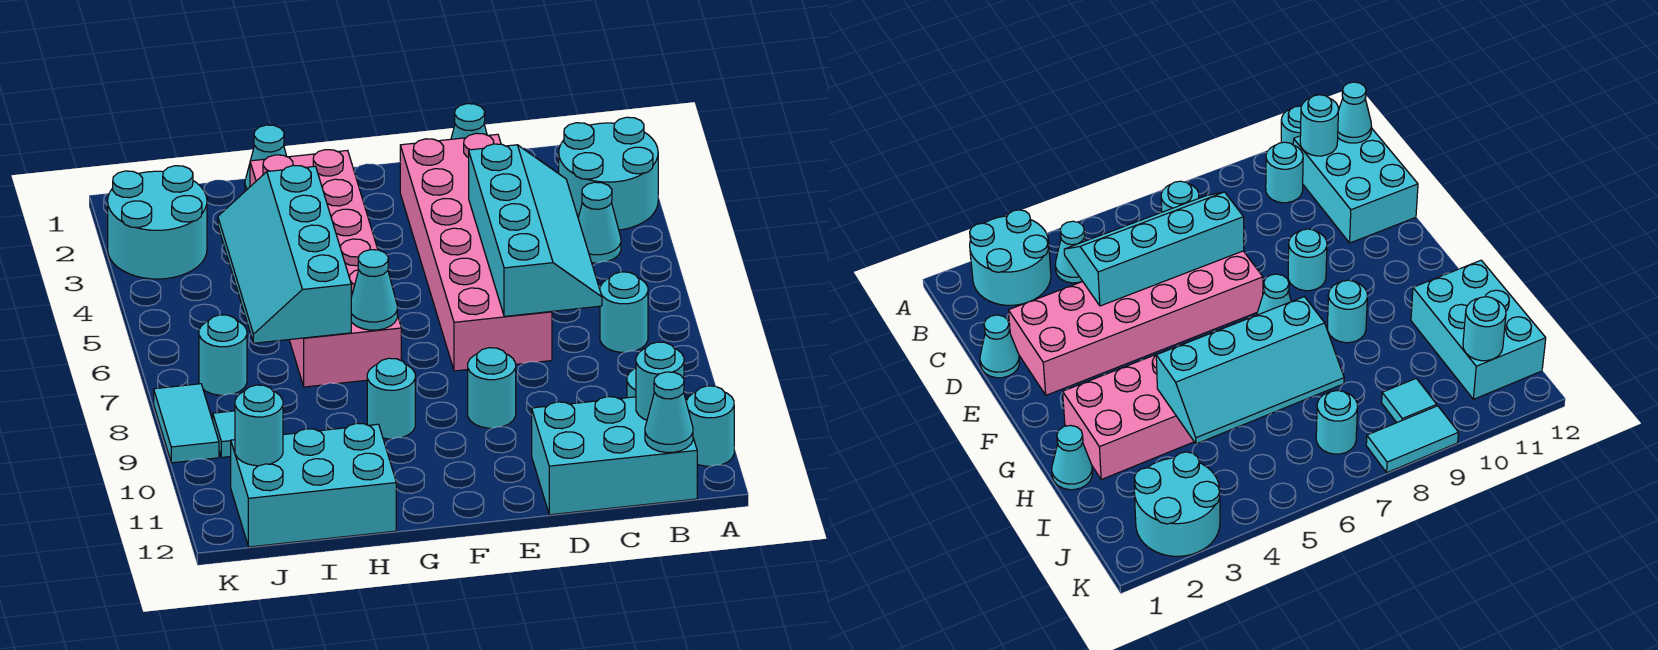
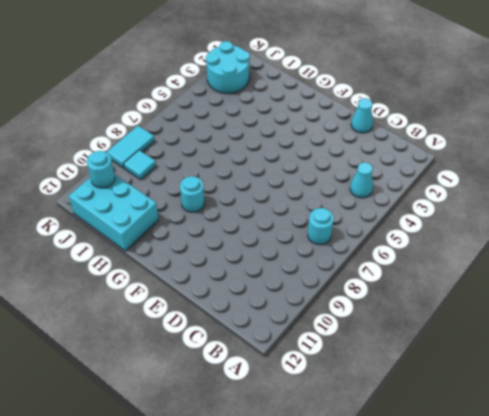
none -> cyan round brick A2:B3 level 1
none -> cyan round brick A11 level 1
none -> cyan round brick B10 level 1

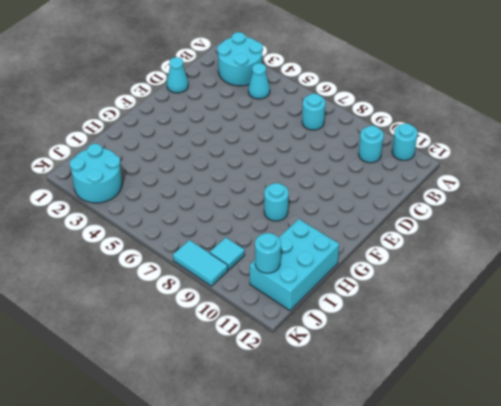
none -> cyan brick B11:D12 level 1
none -> pink brick D2:E7 level 1
none -> cyan round brick E9 level 1

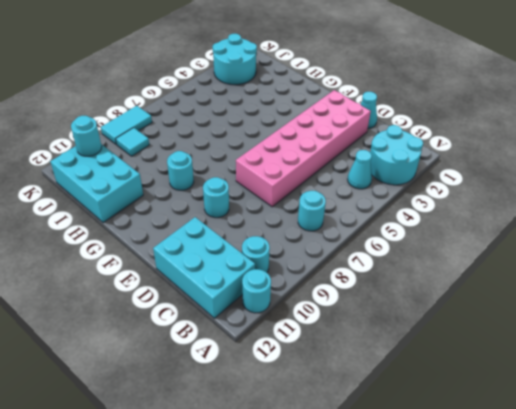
none -> pink brick G2:H7 level 1
none -> cyan cone H1 level 1
none -> cyan round brick J7 level 1

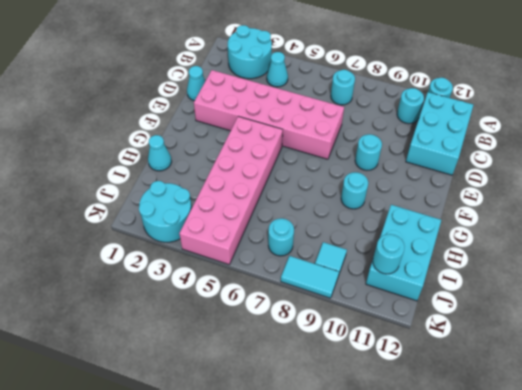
pink brick F4:K5 level 1 -> pink brick G2:H7 level 1
none -> cyan round brick B11 level 2
none -> cyan cone B12 level 2
none -> cyan slope C4:D7 level 2 top D

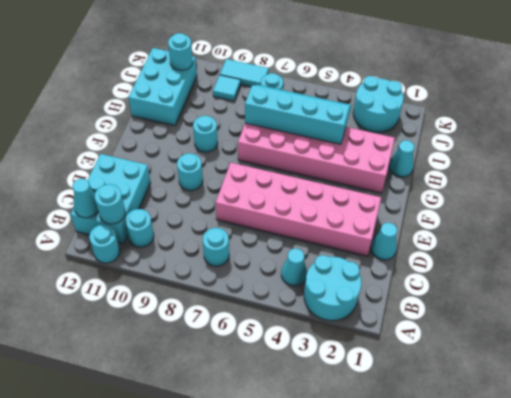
none -> cyan slope C4:D7 level 2 top D
none -> cyan cone G7 level 2

